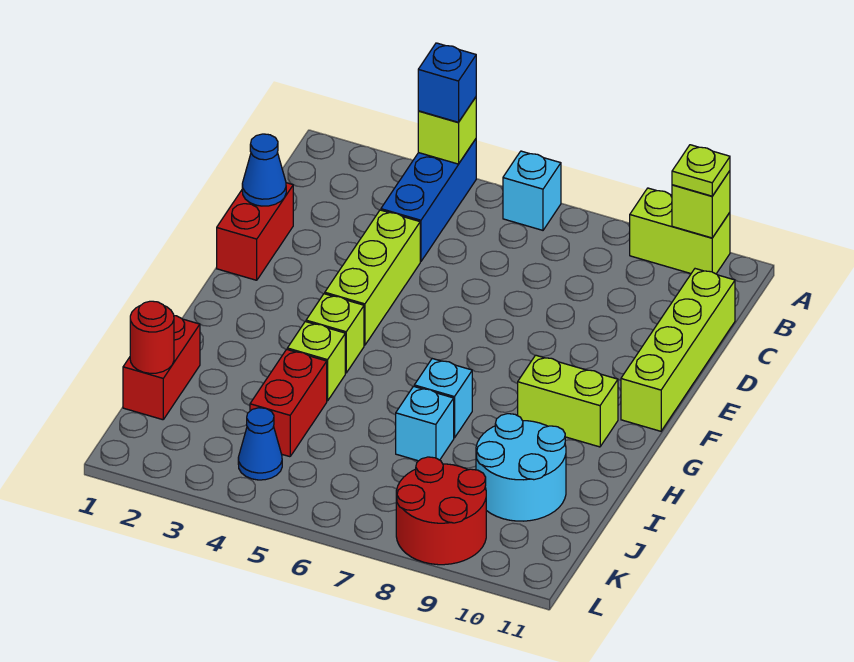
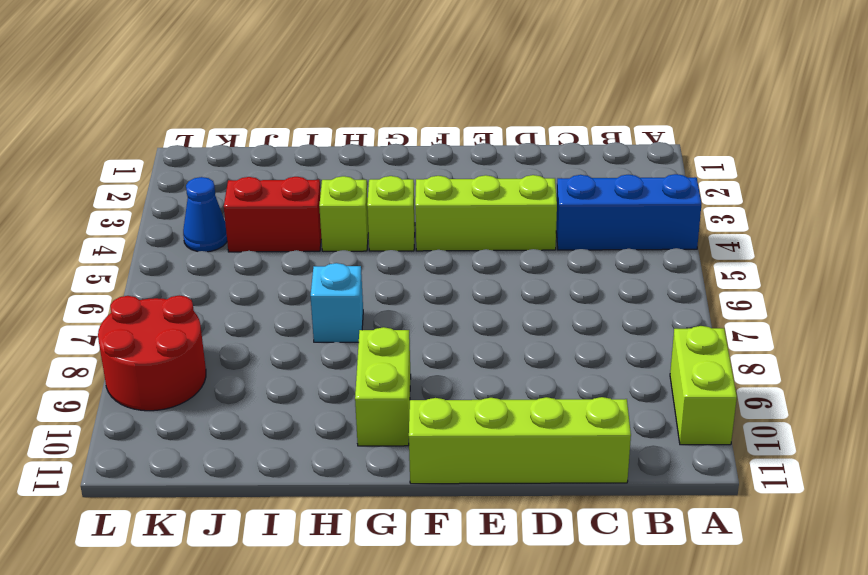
none -> cyan brick A6 level 1
none -> red brick D1:E1 level 1
none -> red brick I1:J1 level 1

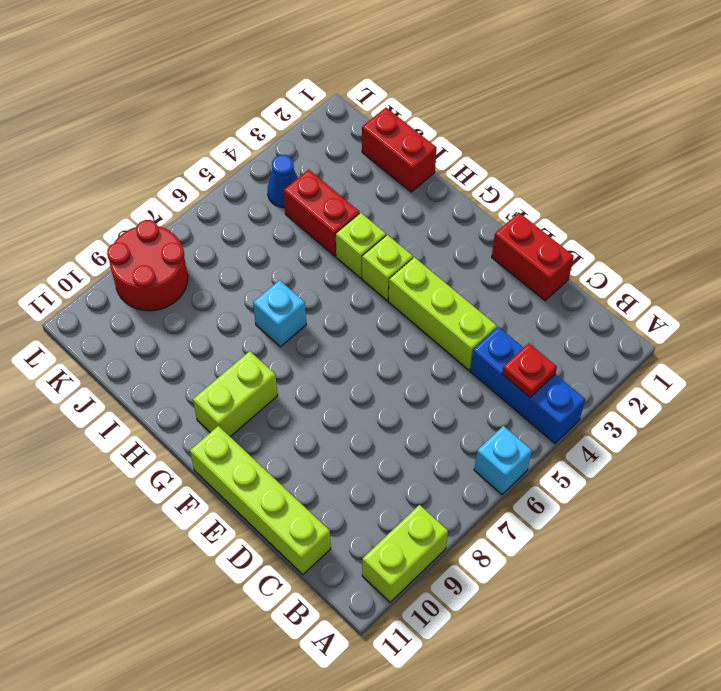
red plate B4 level 2 -> none
none -> cyan brick I7 level 1
none -> cyan round brick I9:J10 level 1
none -> lime brick A4 level 2

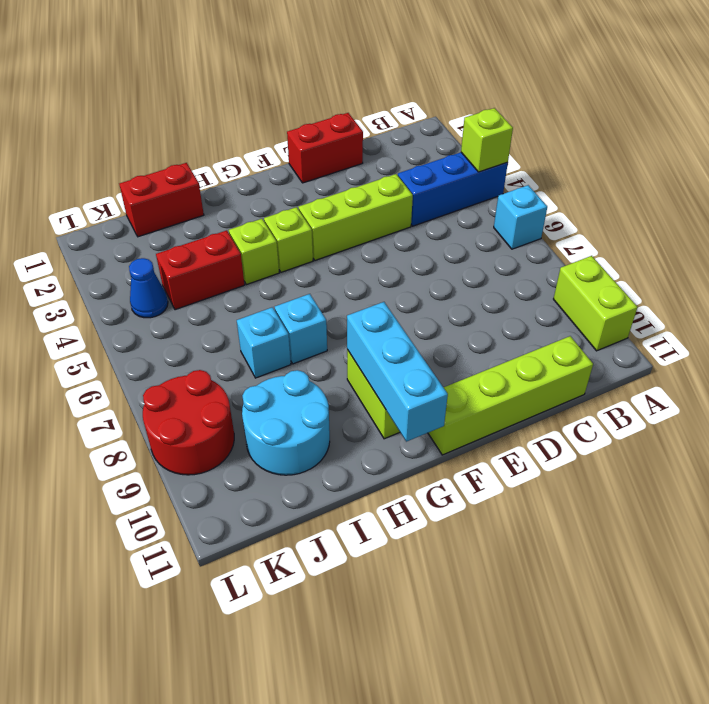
cyan brick G9:G11 level 2 -> none
none -> lime brick A10 level 2
none -> blue cone D1 level 2
none -> red round brick J1 level 2

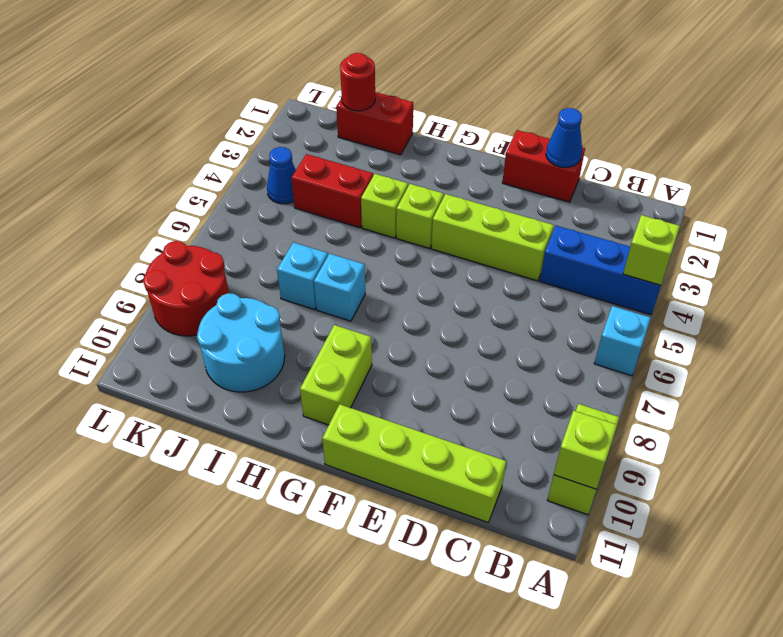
none -> blue brick A4 level 3
none -> lime plate A10 level 3

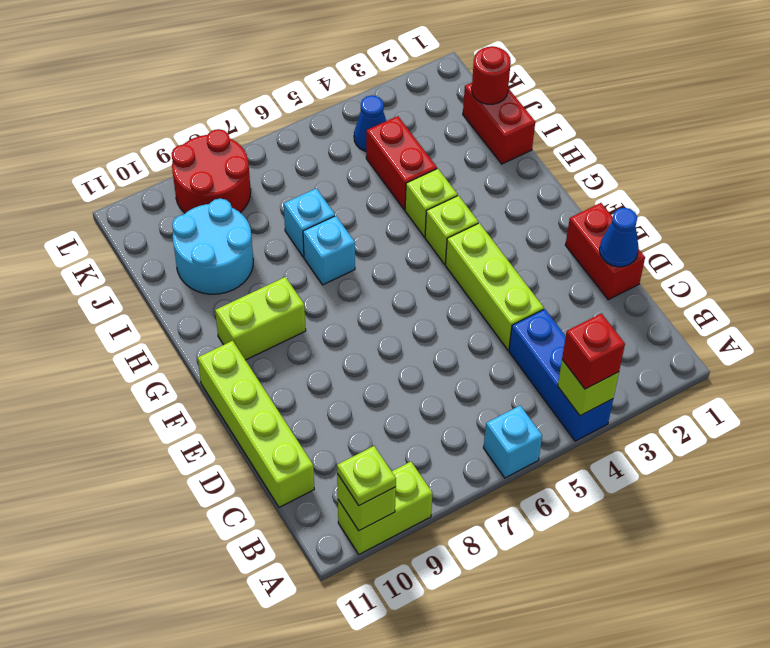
red brick A4 level 3 -> blue brick A4 level 3

